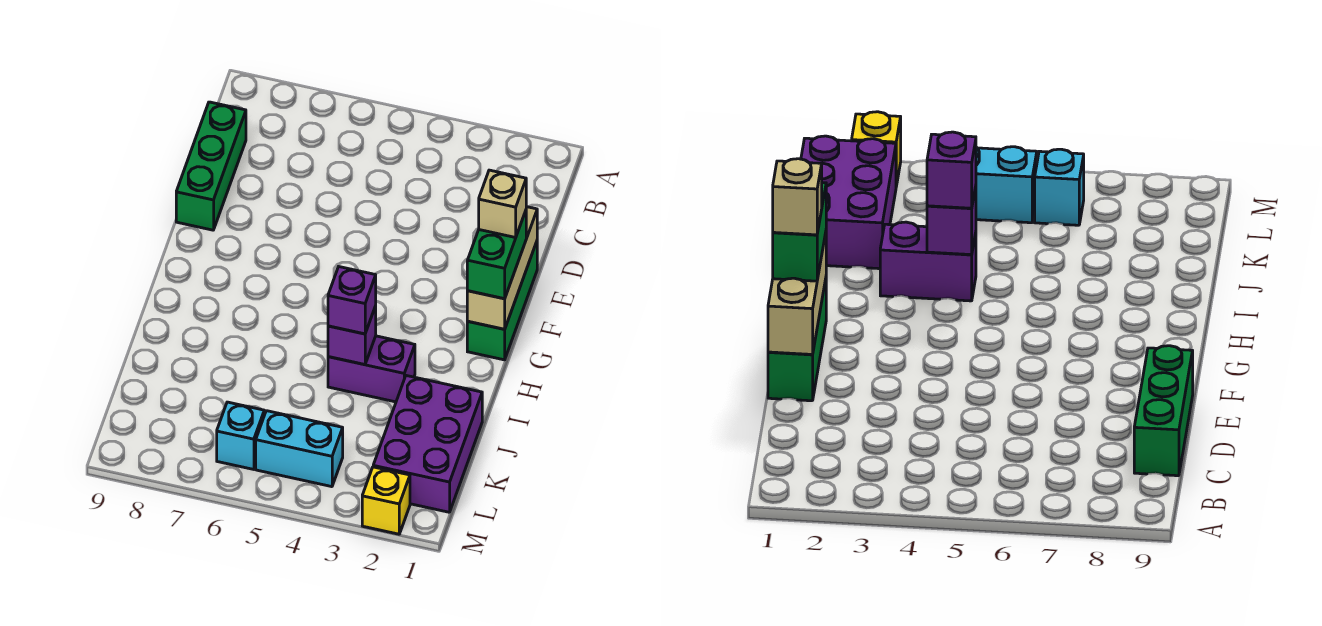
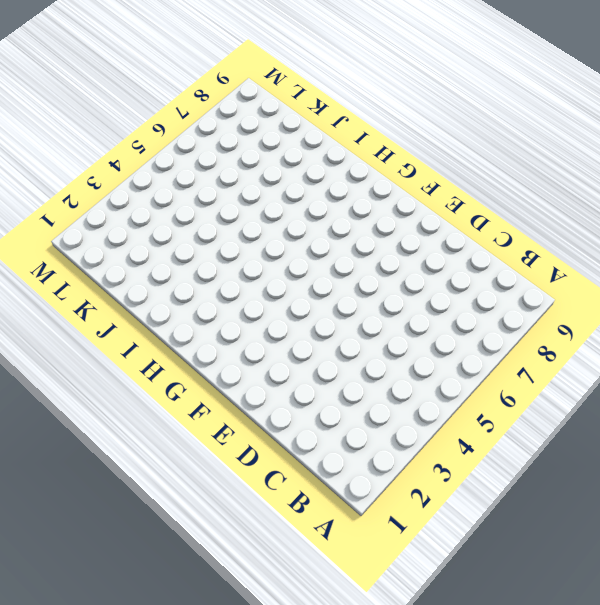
none -> green brick C9:E9 level 1
none -> green brick E1:G1 level 1
none -> purple brick I3:I4 level 1

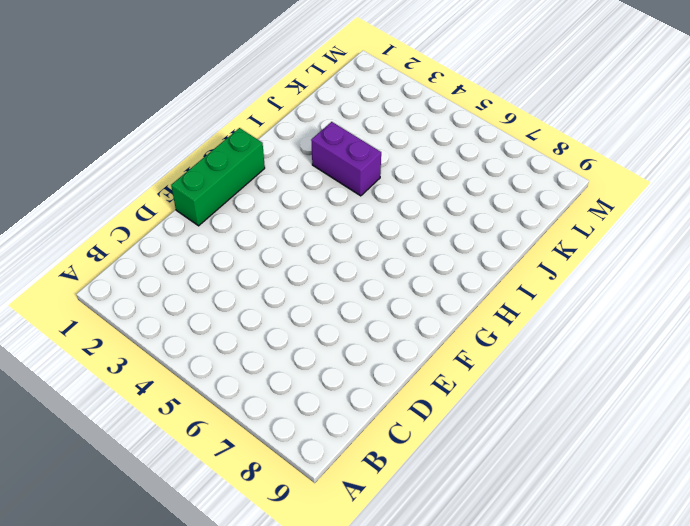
none -> green brick C9:E9 level 1
none -> purple brick J1:L2 level 1
none -> cyan brick L4:L5 level 1

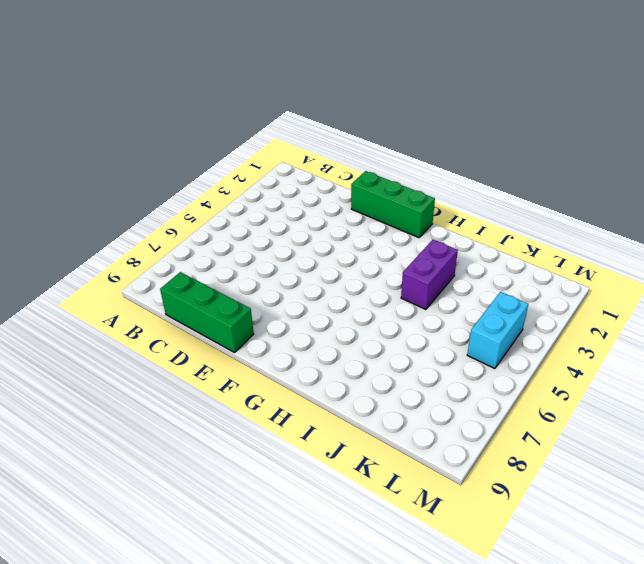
none -> purple brick J1:L2 level 1
none -> cyan brick L6 level 1
none -> yellow brick M2 level 1

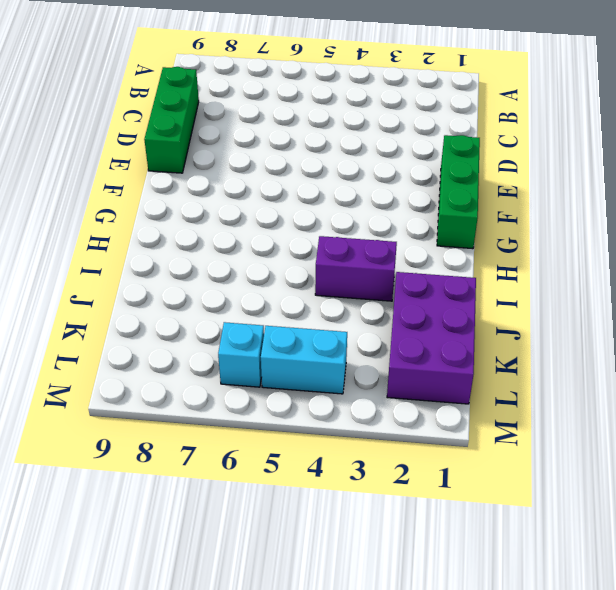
none -> yellow brick M2 level 1
none -> tan brick E1:G1 level 2
none -> purple brick I4 level 2

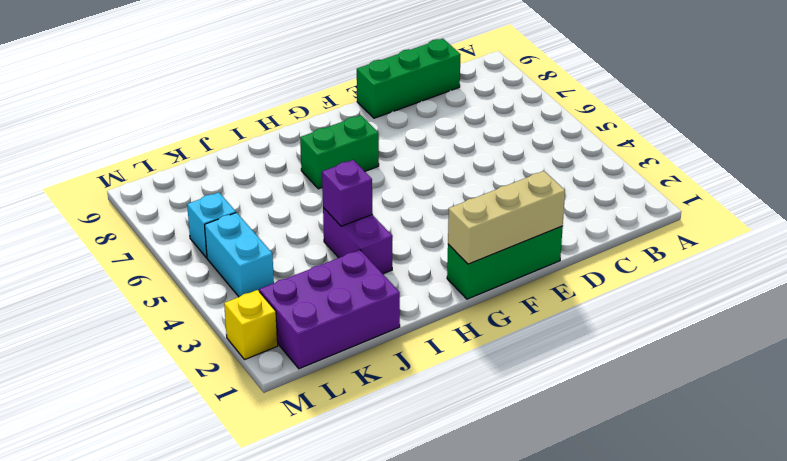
green brick G7:H7 level 1 -> green brick F1:G1 level 3
none -> purple brick I4 level 3
none -> tan brick F1 level 4

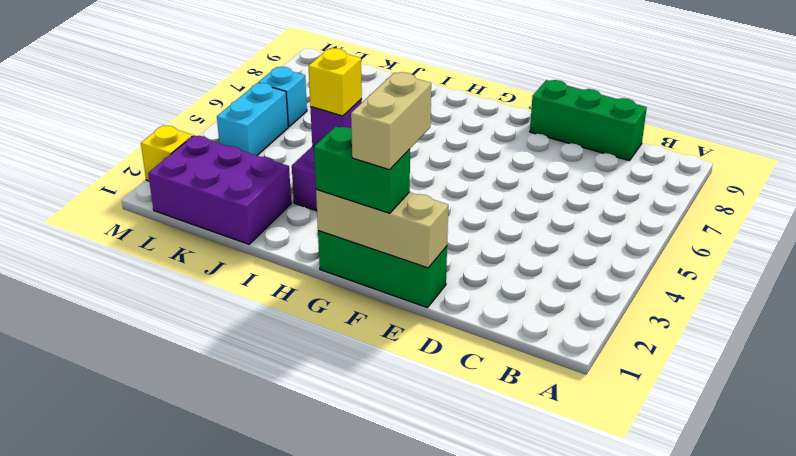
tan brick F1:F2 level 4 -> tan brick F1 level 4
yellow brick I4 level 3 -> purple brick I4 level 3

